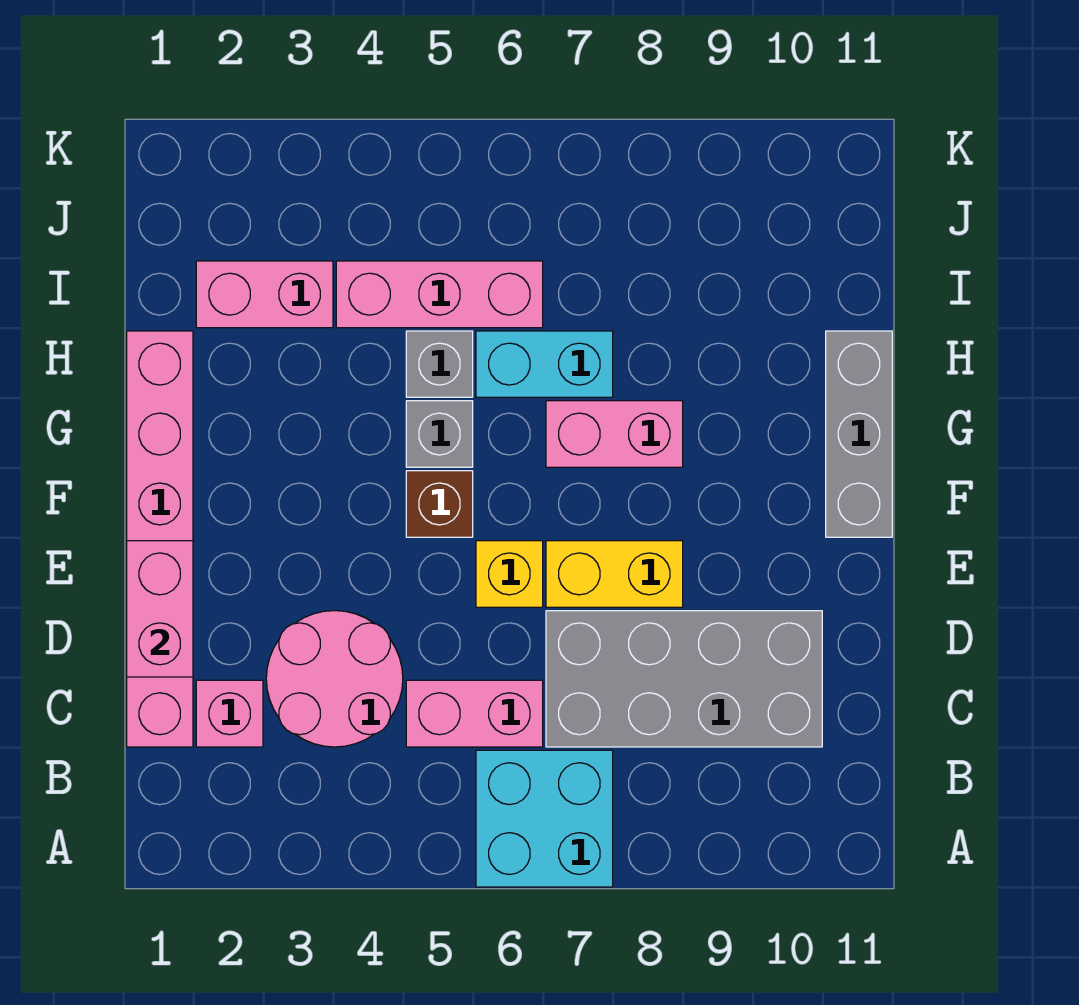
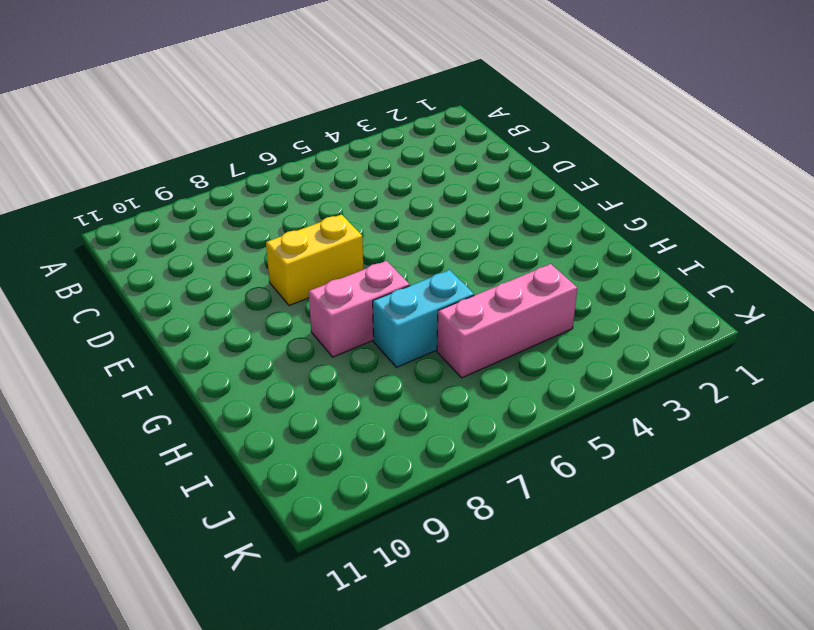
none -> cyan brick A6:B7 level 1
none -> pink brick C1:H1 level 1
none -> pink brick C2 level 1

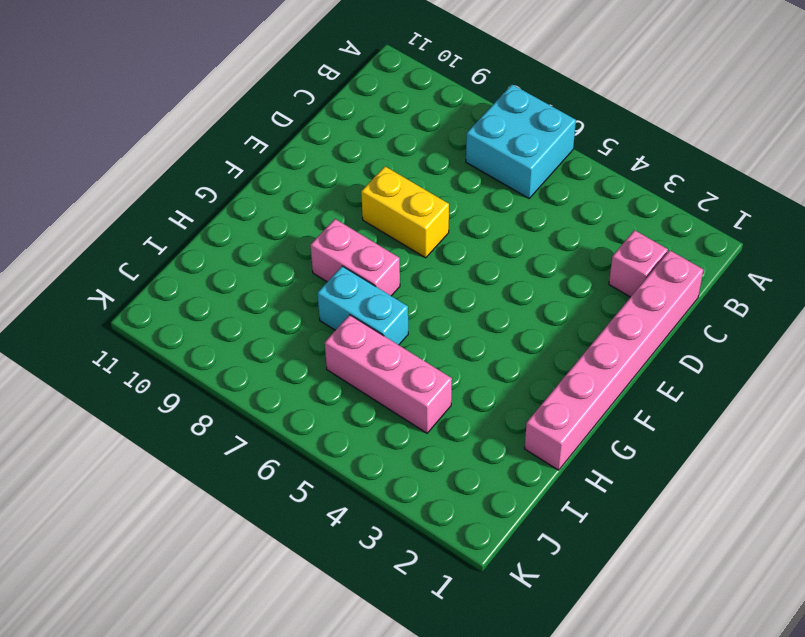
none -> pink round brick C3:D4 level 1
none -> pink brick C5:C6 level 1
none -> grey brick C7:D10 level 1

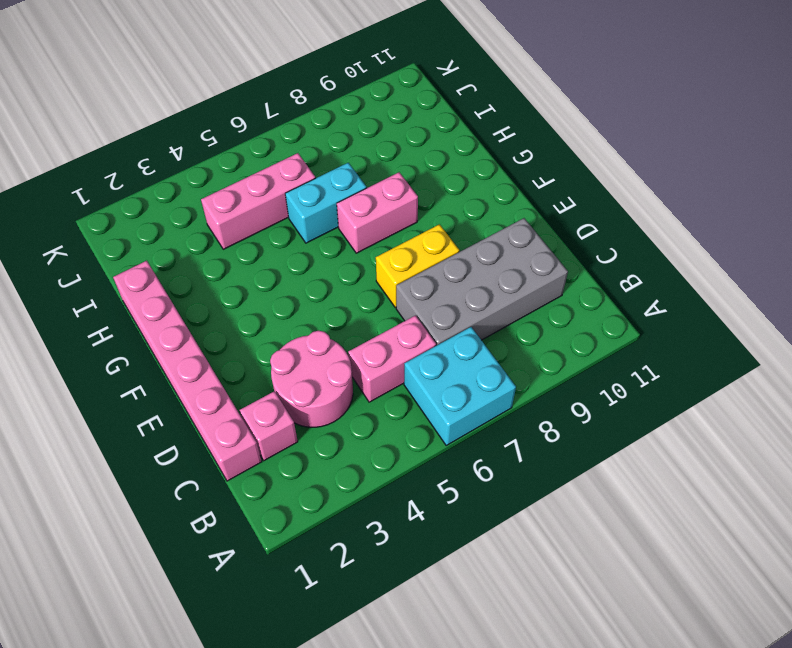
none -> yellow brick E6 level 1
none -> brown brick F5 level 1
none -> grey brick F11:H11 level 1

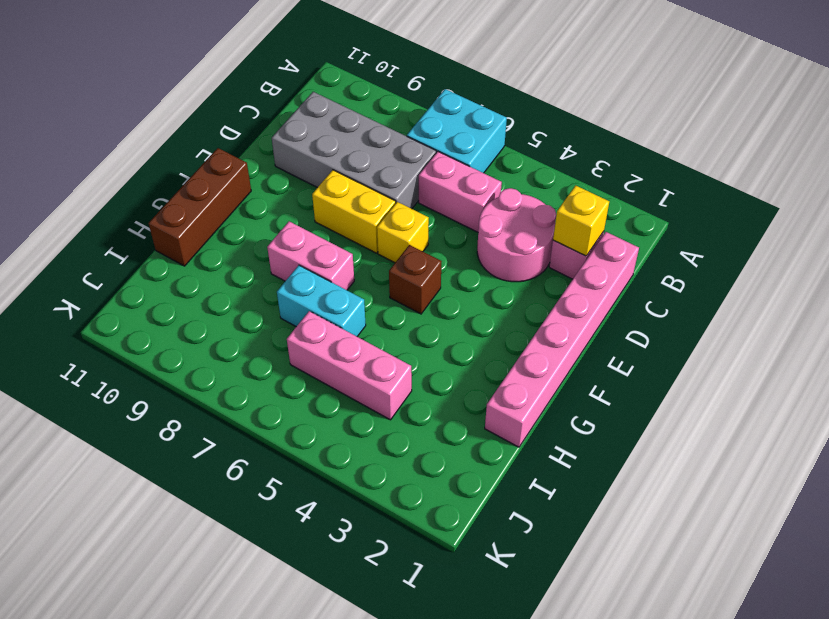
yellow brick C2 level 2 -> none
brown brick F11:H11 level 1 -> grey brick F11:H11 level 1
none -> grey brick G5 level 1
none -> grey brick H5 level 1
none -> pink brick I2:I3 level 1

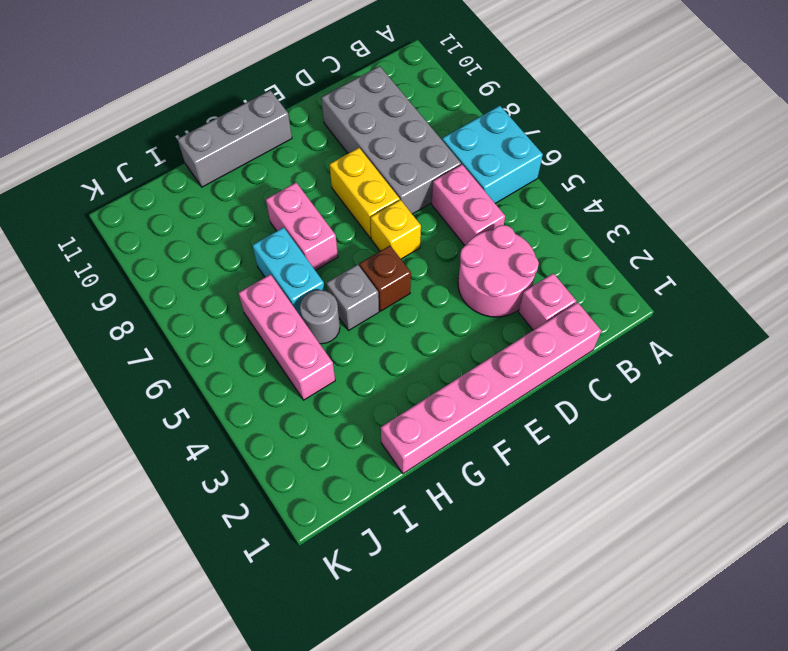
grey round brick H5 level 1 -> grey brick H5 level 1
none -> pink brick I2:I3 level 1
none -> pink brick D1:E1 level 2

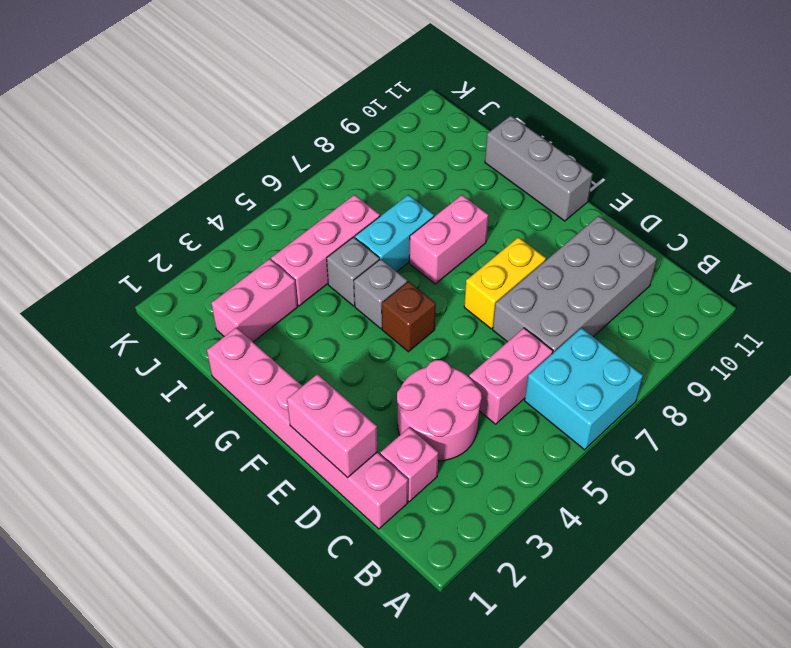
none -> yellow brick E6 level 1

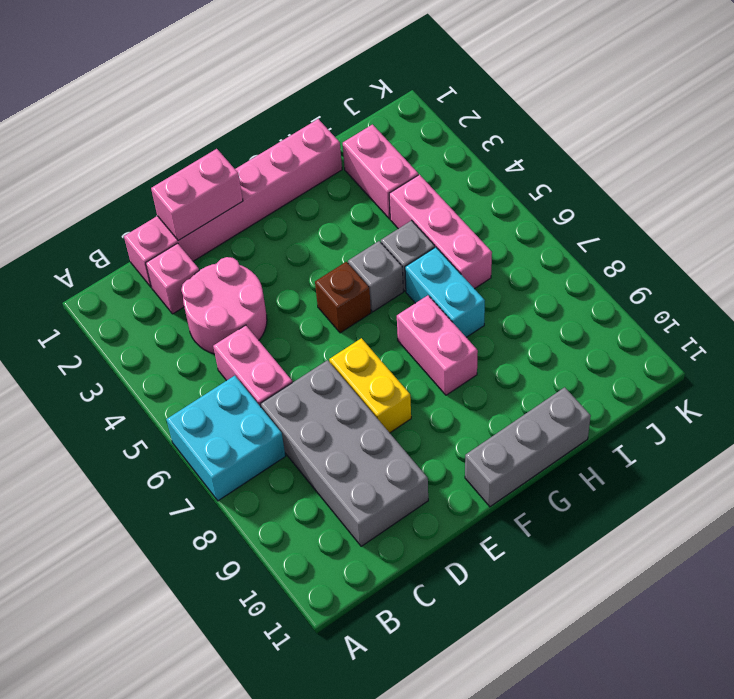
none -> yellow brick E6 level 1

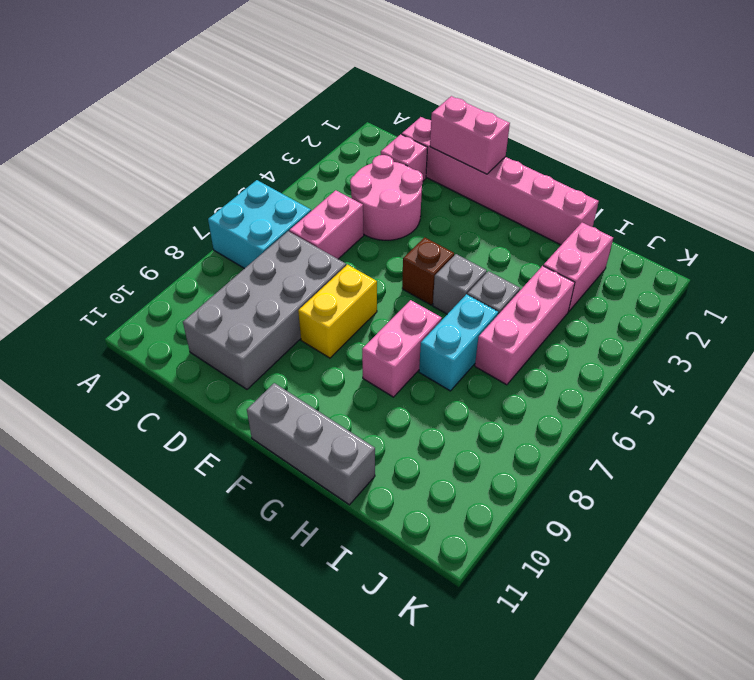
none -> yellow brick E6 level 1

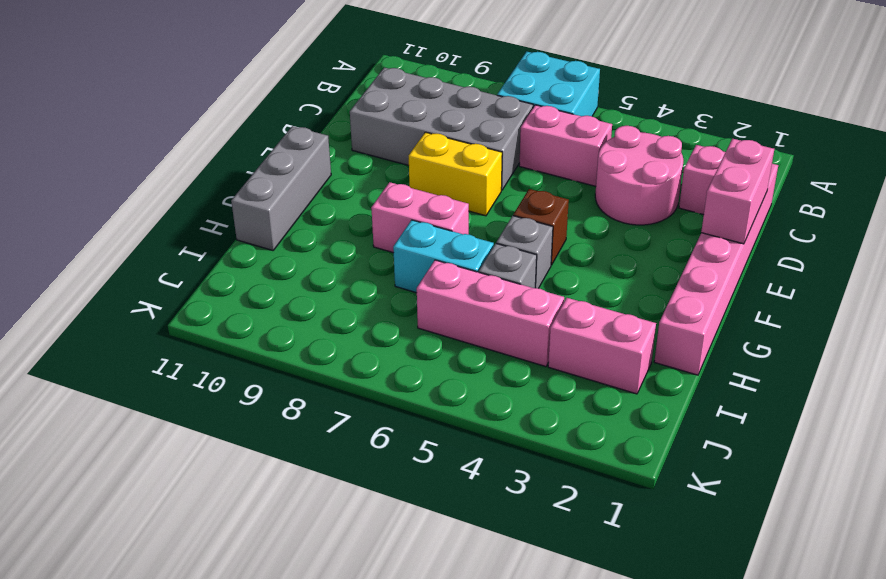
none -> yellow brick E6 level 1

